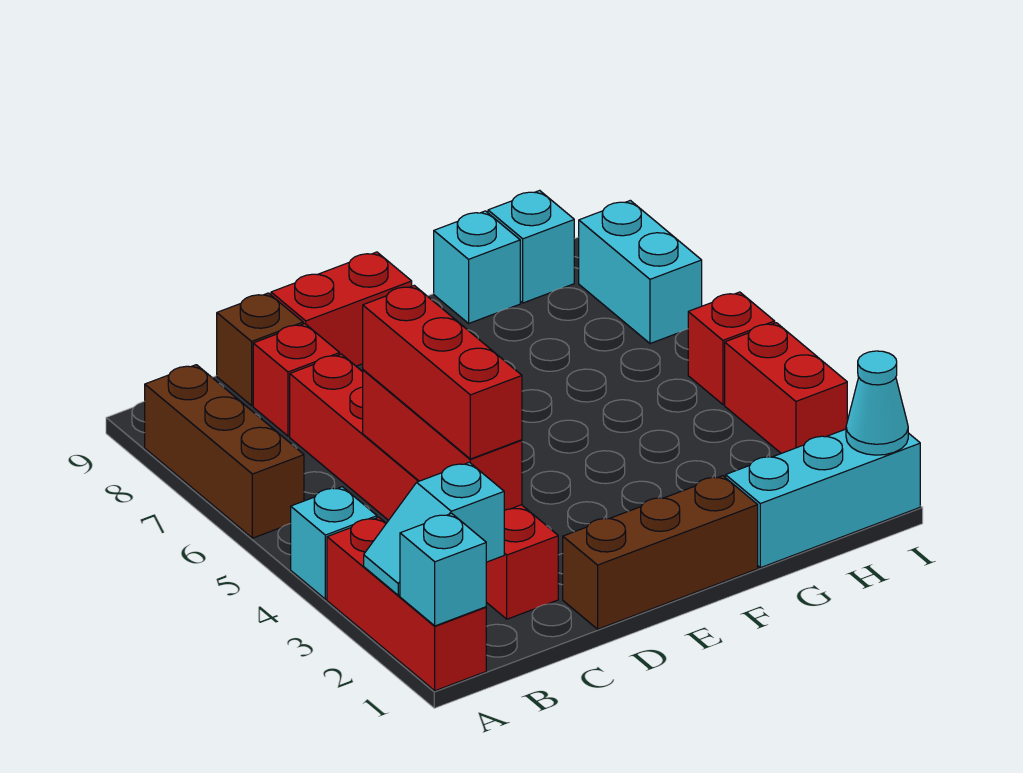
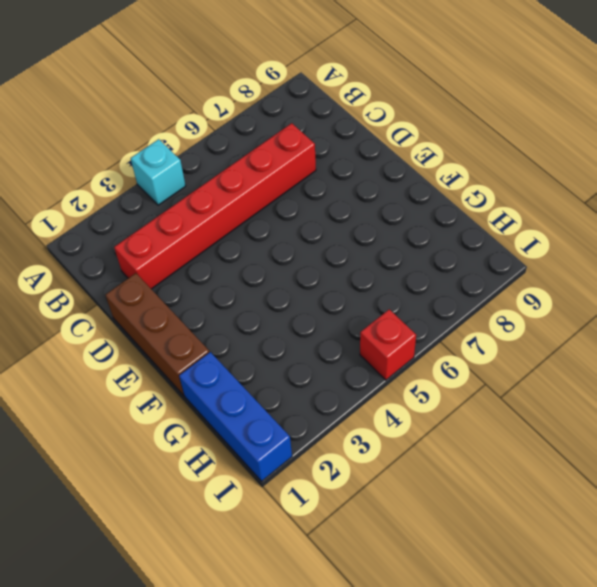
blue brick G1:I1 level 1 -> cyan brick G1:I1 level 1
none -> red brick A1:A3 level 1
none -> brown brick A6:A8 level 1
none -> red brick C8 level 1

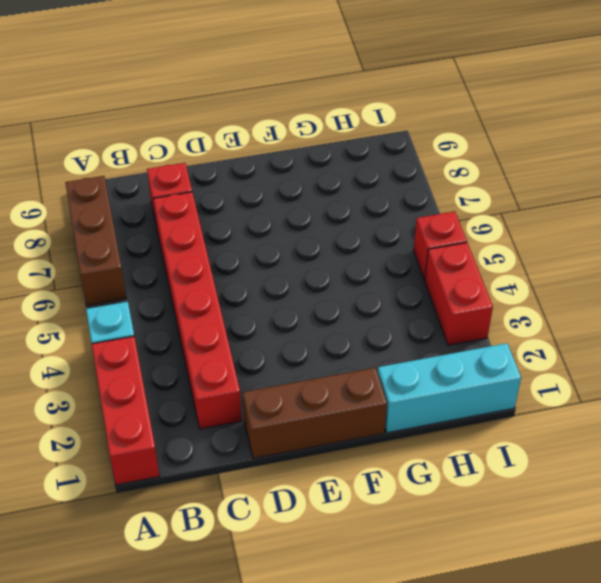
none -> brown brick C9 level 1
none -> red brick D9:E9 level 1
none -> cyan brick G9 level 1

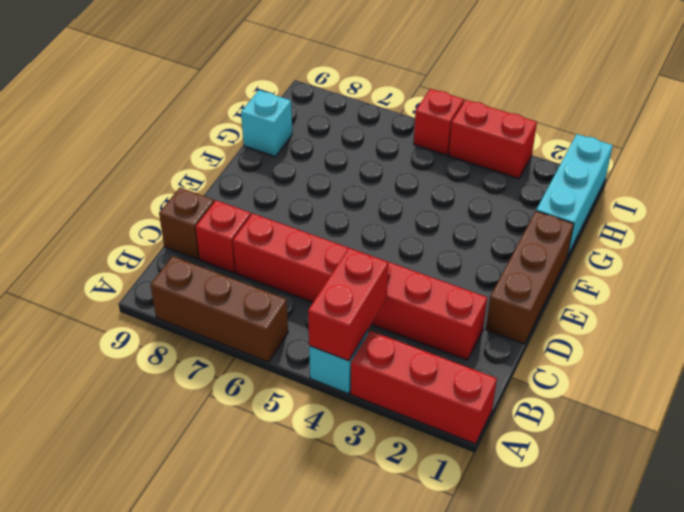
red brick A4:B4 level 2 -> red brick D9:E9 level 1
none -> cyan brick H9 level 1
none -> cyan brick I7:I8 level 1
none -> cyan brick A1 level 2

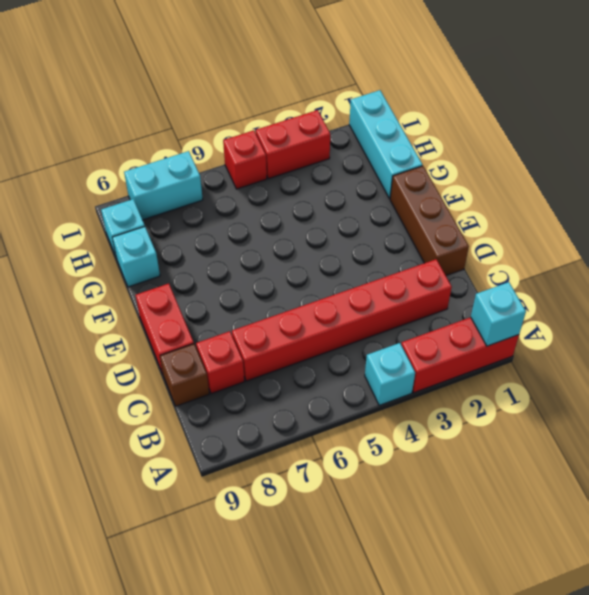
none -> brown brick A6:A8 level 1
none -> cyan slope A2:B2 level 2 top B
none -> red brick C3:C5 level 2

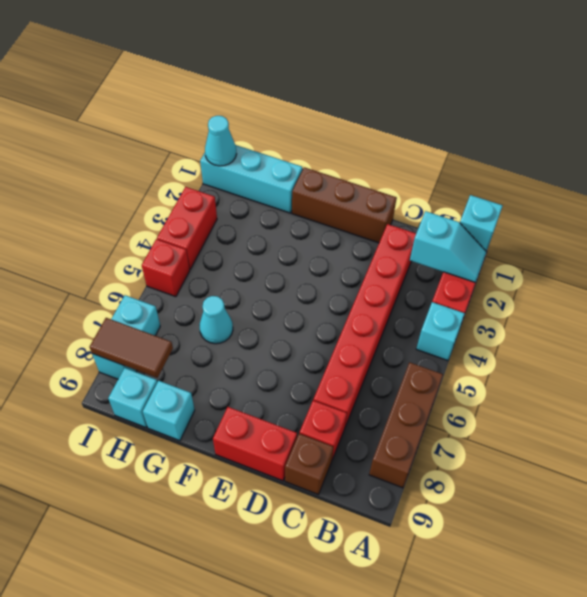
cyan cone G6 level 1 -> none
brown tile H8:I8 level 2 -> none
none -> red brick C3:C5 level 2
none -> red brick C3:C5 level 3

